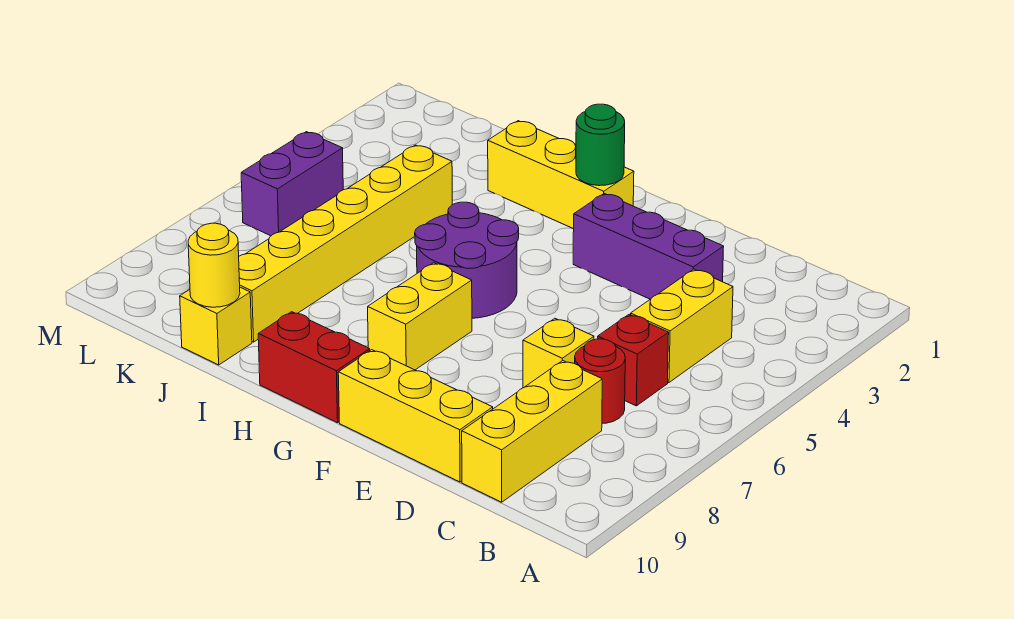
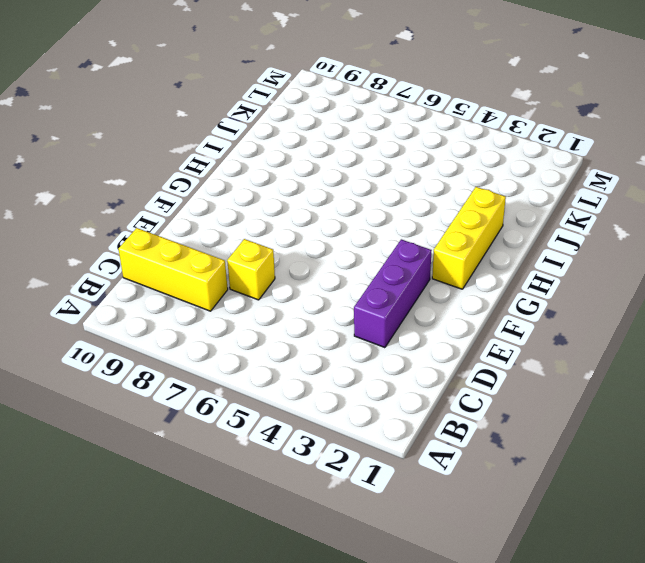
none -> yellow brick C4:C5 level 1
none -> red brick C6 level 1
none -> red round brick C7 level 1

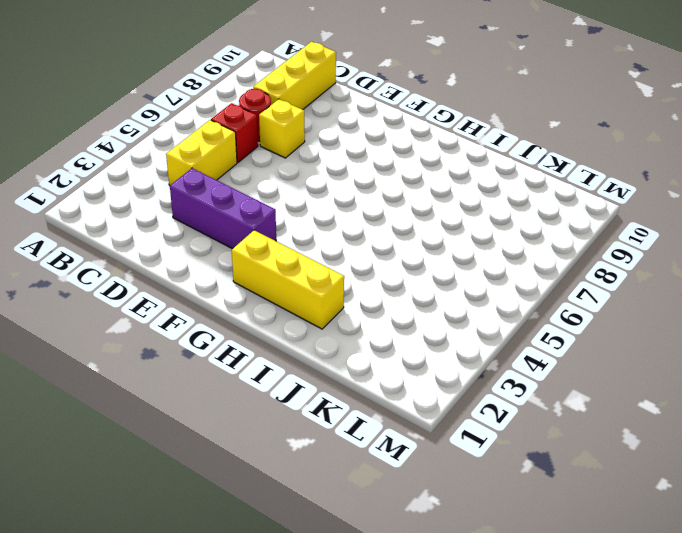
none -> yellow brick D10:F10 level 1
none -> purple round brick G5:H6 level 1
none -> yellow brick G7:G8 level 1

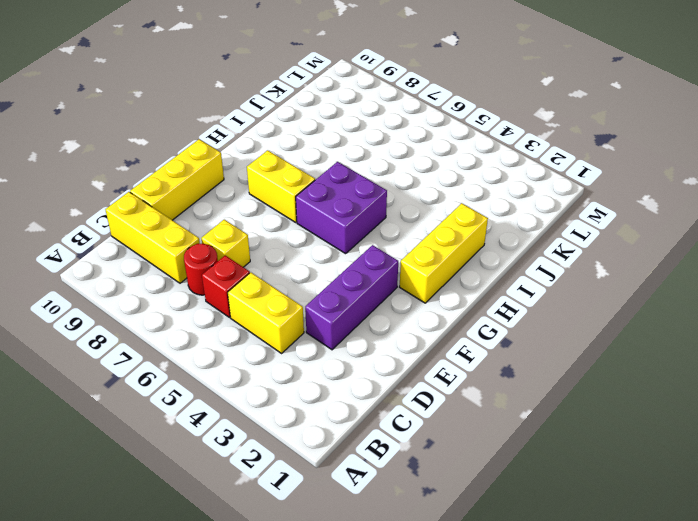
purple brick G5:H6 level 1 -> purple round brick G5:H6 level 1
none -> red brick G10:H10 level 1
none -> yellow brick J4:J9 level 1
none -> yellow brick J10 level 1

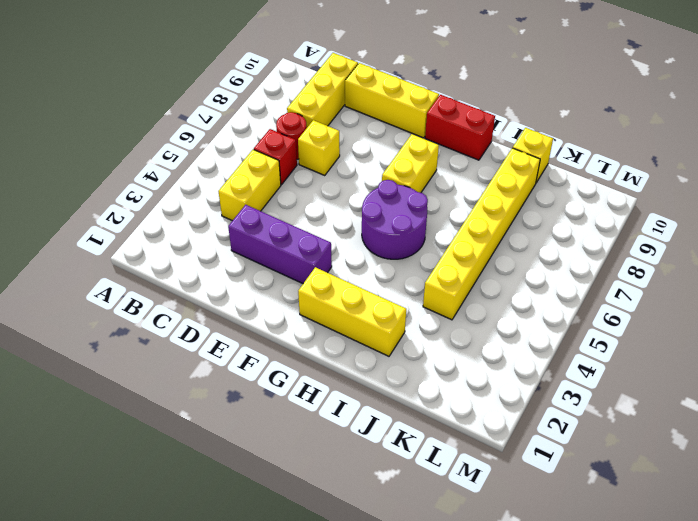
none -> purple brick L5:L6 level 1
none -> green round brick G2 level 2
none -> yellow round brick J10 level 2

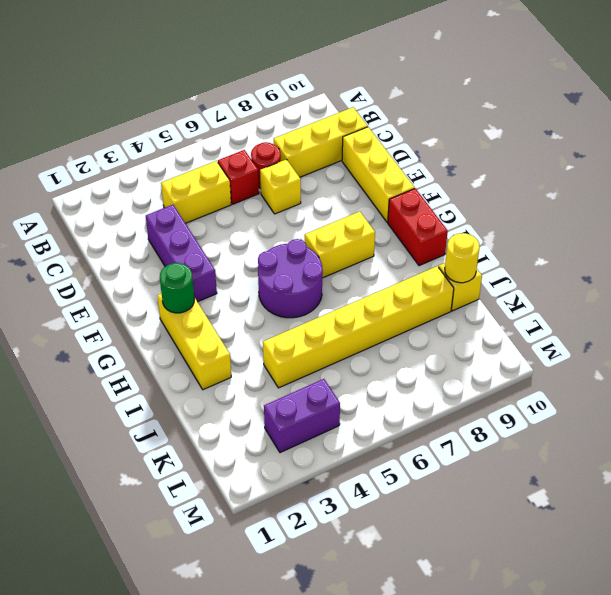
purple brick L3:L4 level 1 -> purple brick L5:L6 level 1

